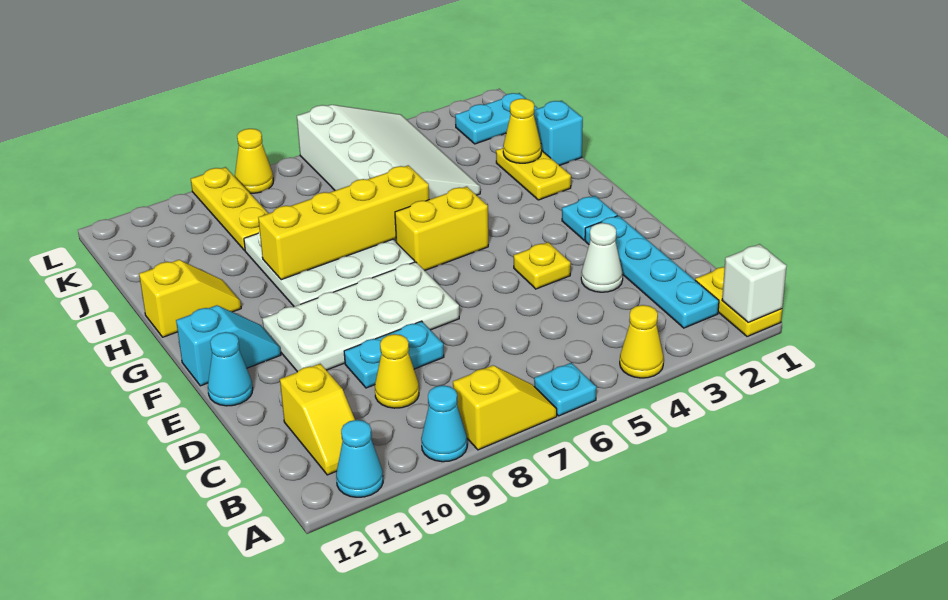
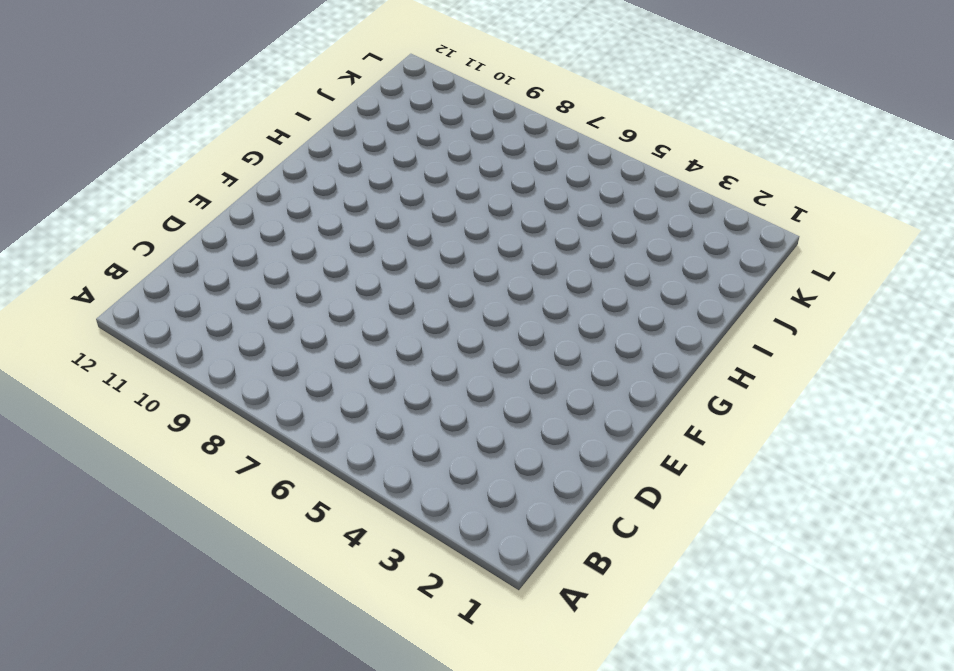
none -> yellow plate A1:B1 level 1
none -> yellow cone A4 level 1
none -> cyan plate A6 level 1

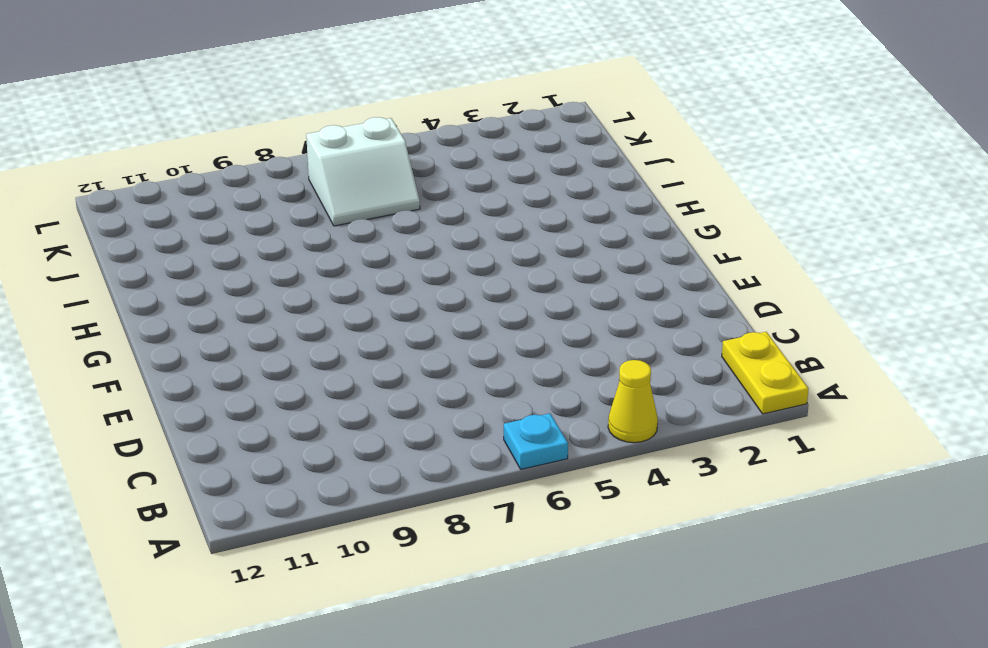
white slope J6:K7 level 1 top K -> white slope I4:L6 level 1 top 6
none -> yellow slope A7:A8 level 1 top 8
none -> cyan cone A9 level 1
none -> cyan cone A11 level 1

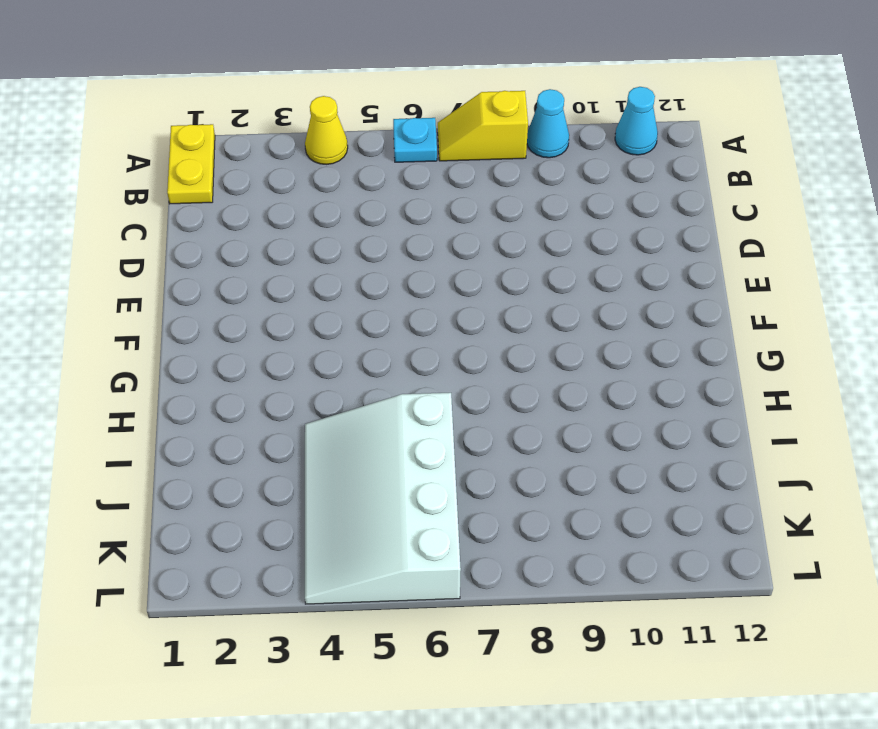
none -> cyan plate B2:E2 level 1
none -> yellow slope B11:C11 level 1 top C
none -> yellow cone C9 level 1

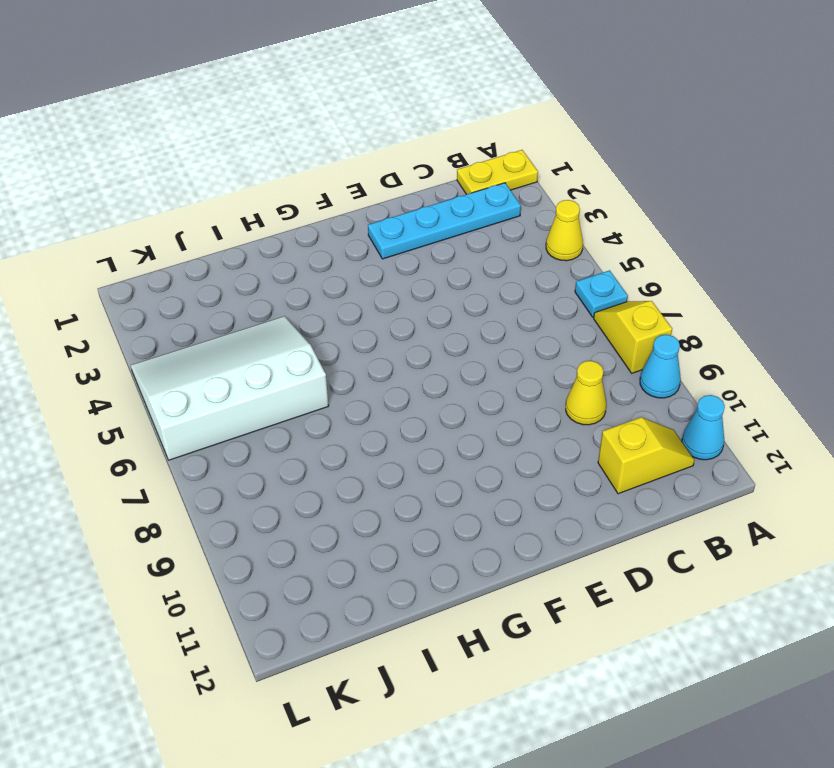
none -> white cone D3 level 1
none -> cyan plate D8:D9 level 1
none -> yellow plate E4 level 1

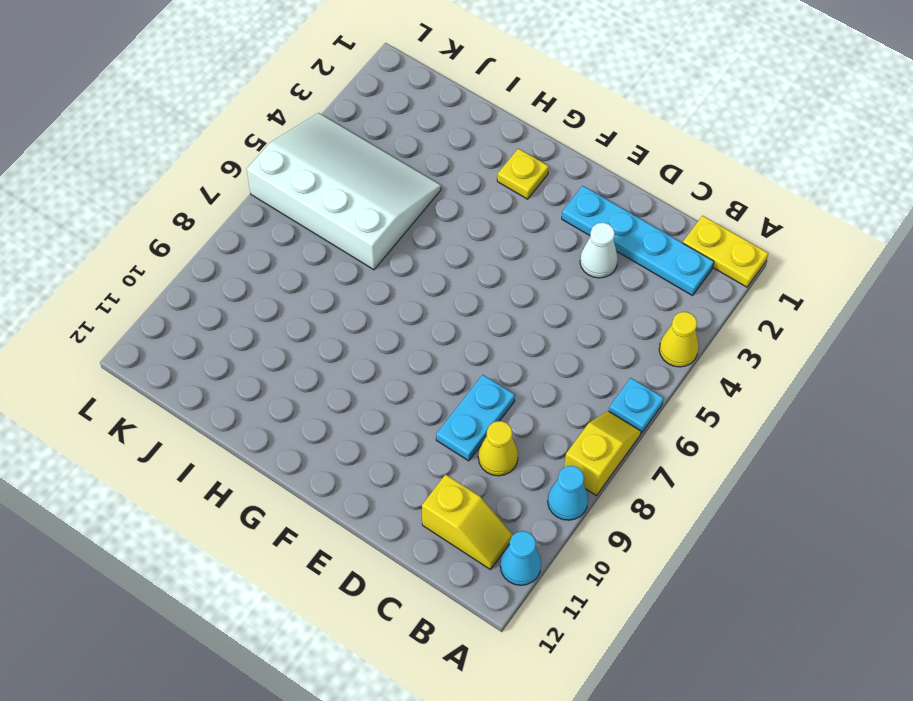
yellow plate G2 level 1 -> yellow plate E4 level 1
none -> white plate E7:F10 level 1
none -> cyan cone E12 level 1
none -> cyan plate F2 level 1

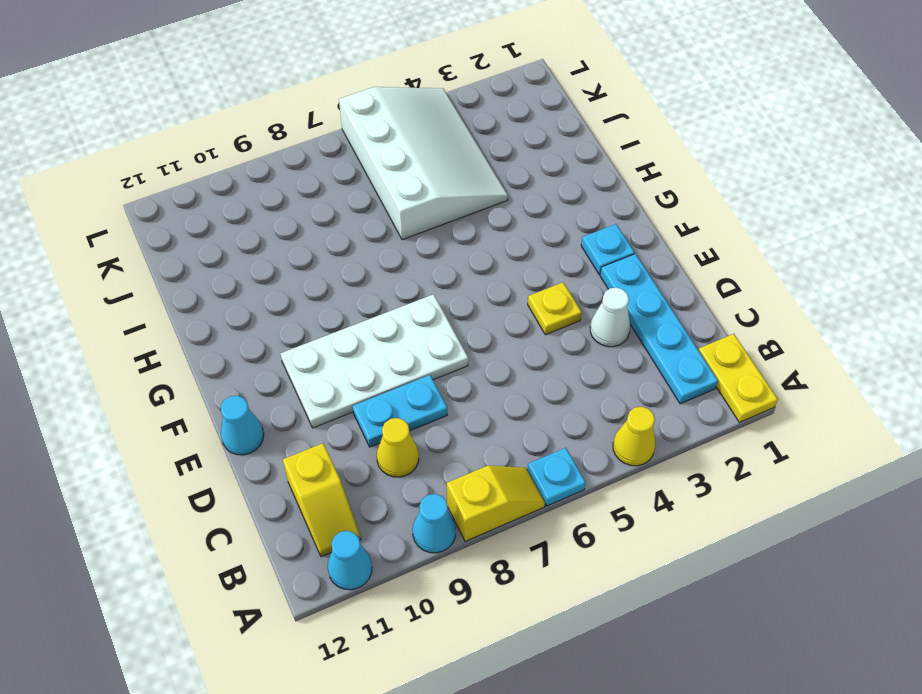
none -> cyan slope F11:F12 level 1 top 12
none -> yellow brick G5:G6 level 1
none -> white plate G7:I9 level 1

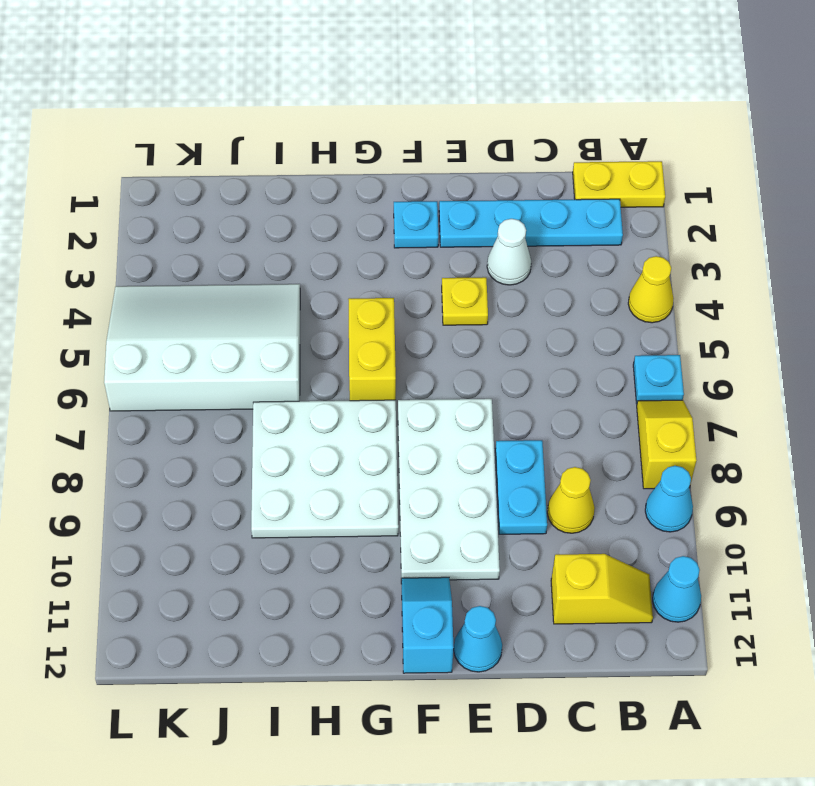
none -> yellow plate H2:I2 level 1
none -> yellow slope H11:H12 level 1 top 12
none -> cyan brick I1 level 1

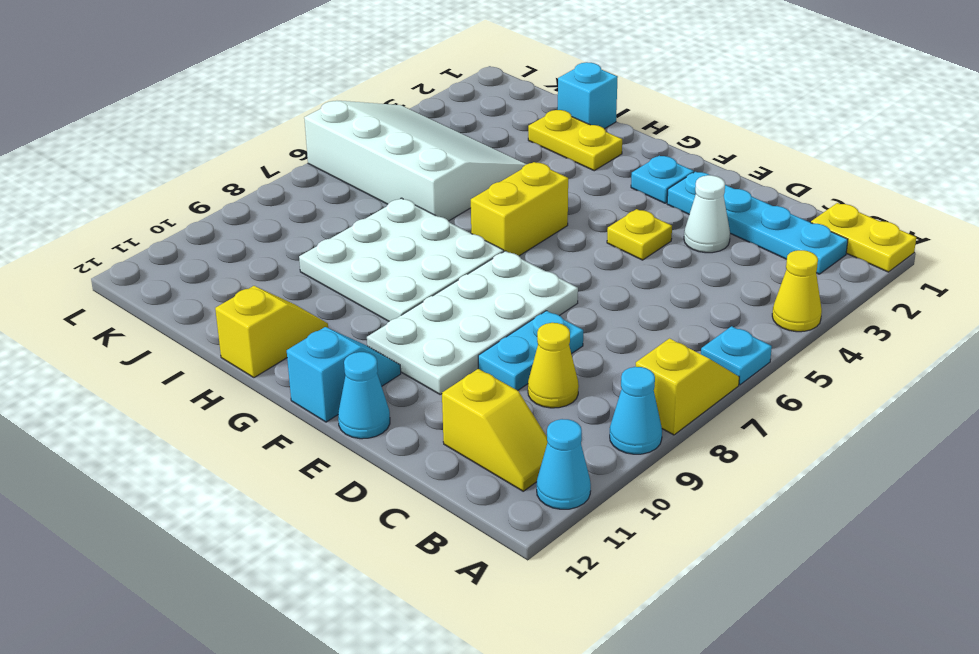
none -> yellow plate J9:L9 level 1
none -> cyan plate K1:K2 level 1
none -> yellow cone L8 level 1

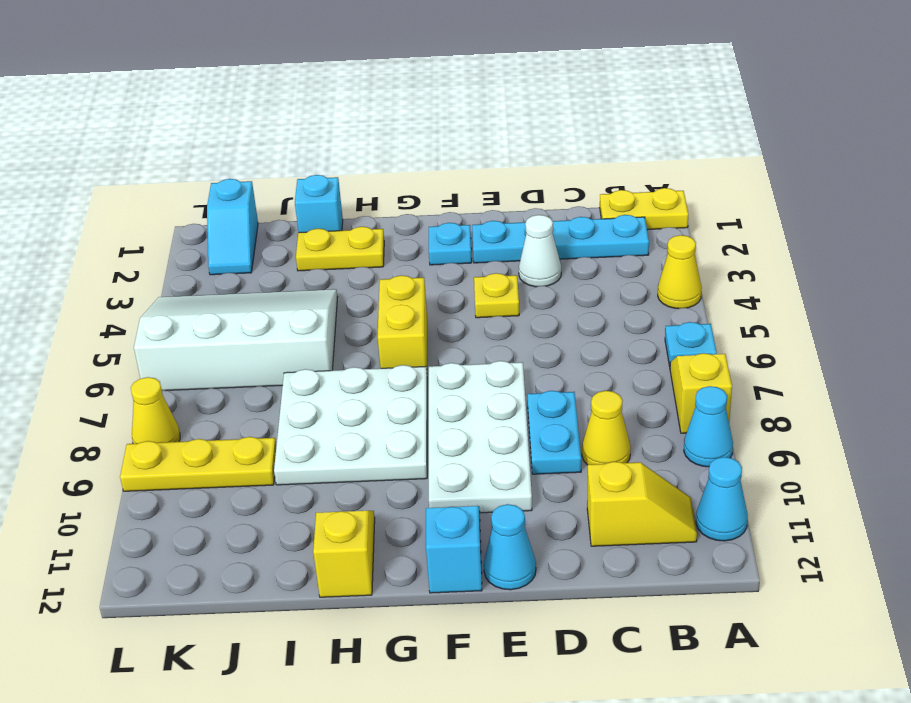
cyan slope K1:K2 level 1 top 1 -> cyan plate K1:K2 level 1
none -> white brick A1 level 2
none -> yellow brick H6:H9 level 2
none -> yellow cone I2 level 2

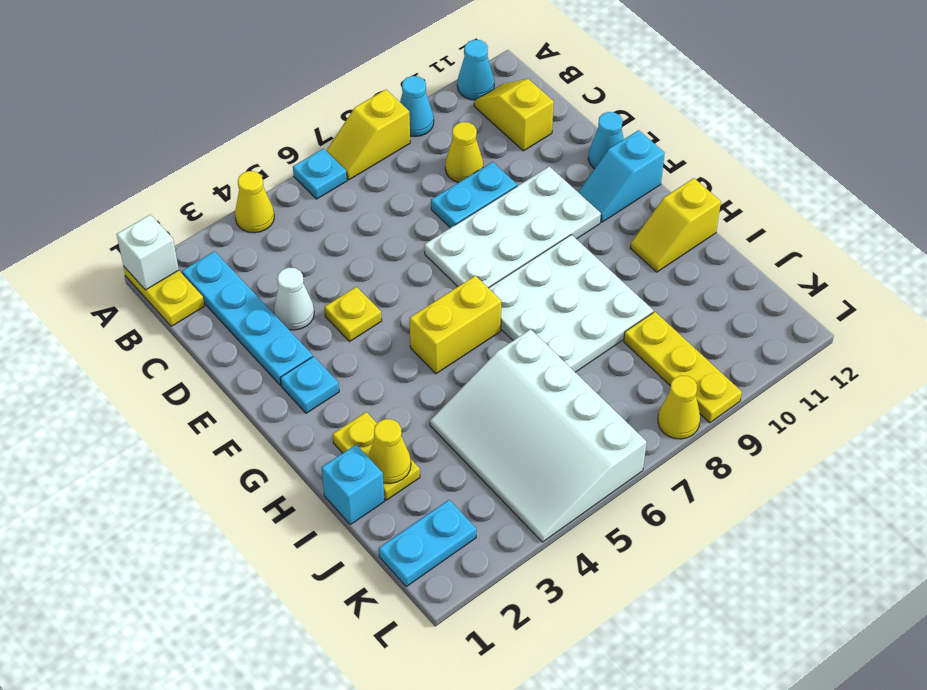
none -> yellow brick H6:H9 level 2

